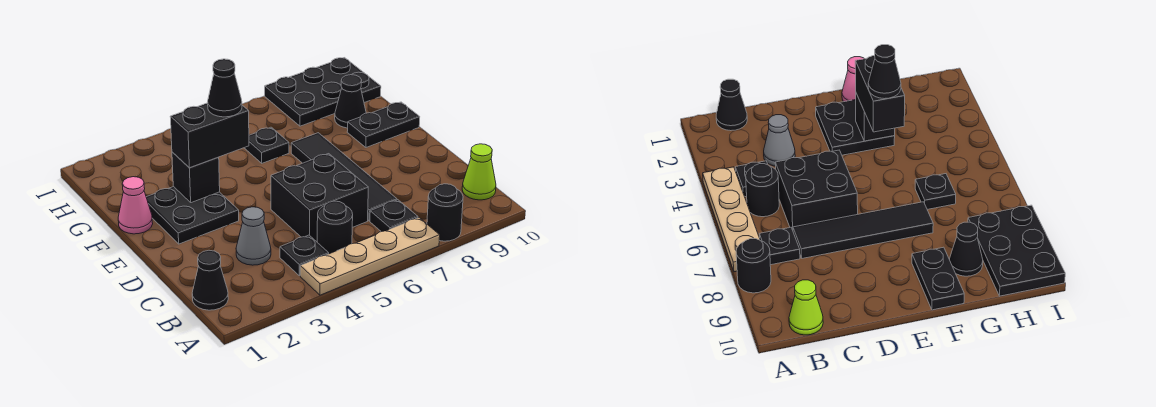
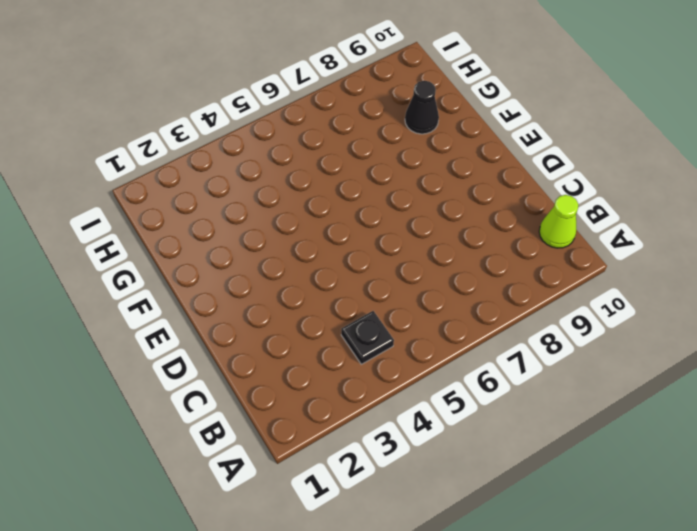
none -> tan plate A4:A7 level 1
none -> black round brick A8 level 1
none -> black cone B1 level 1

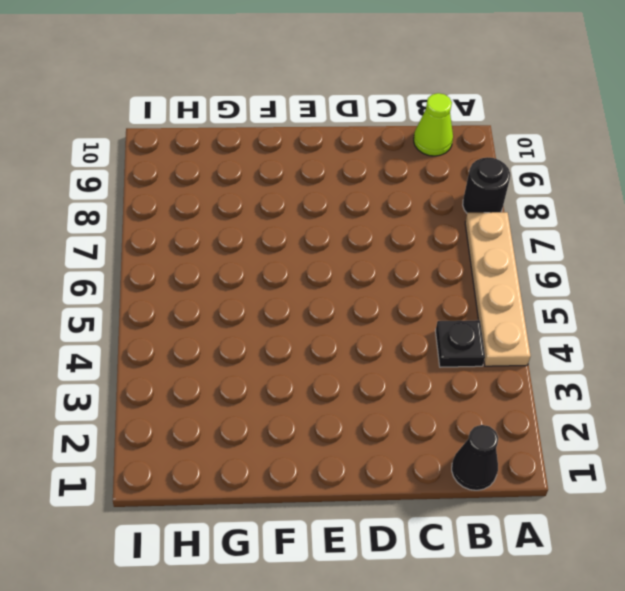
none -> black round brick B5 level 1
none -> black plate B7 level 1
none -> grey cone C3 level 1

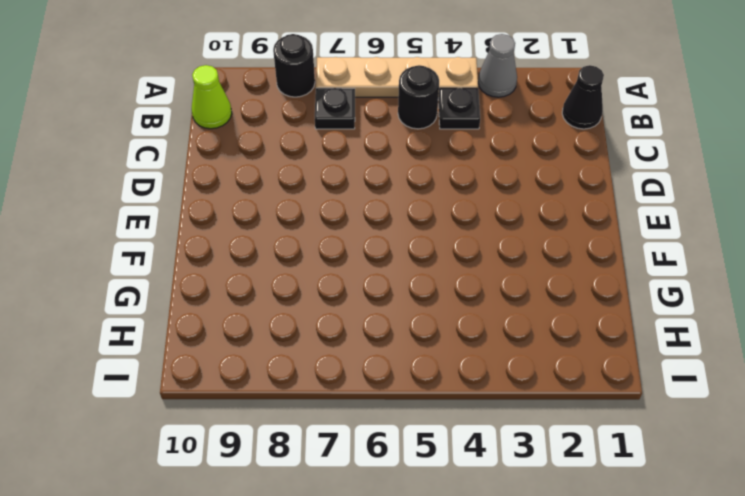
grey cone A3 level 1 -> grey cone C3 level 1
none -> black brick C5:D6 level 1
none -> black tile C7:F7 level 1
none -> black plate E2:F3 level 1

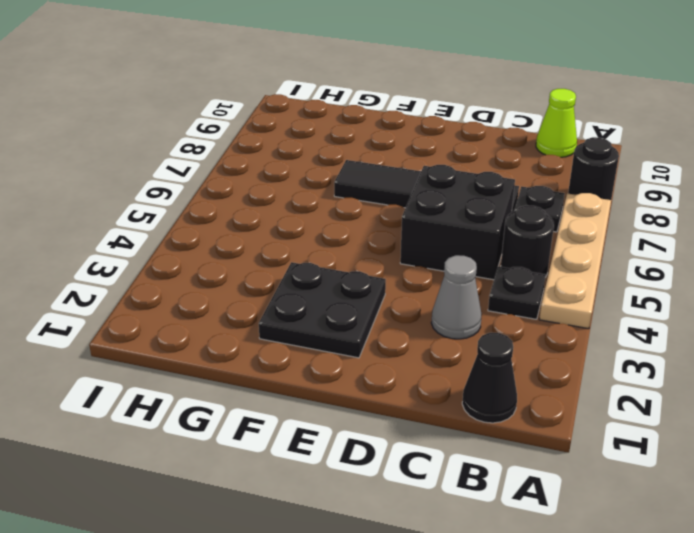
none -> pink cone F1 level 1
none -> black plate F9:F10 level 1
none -> black plate G6 level 1

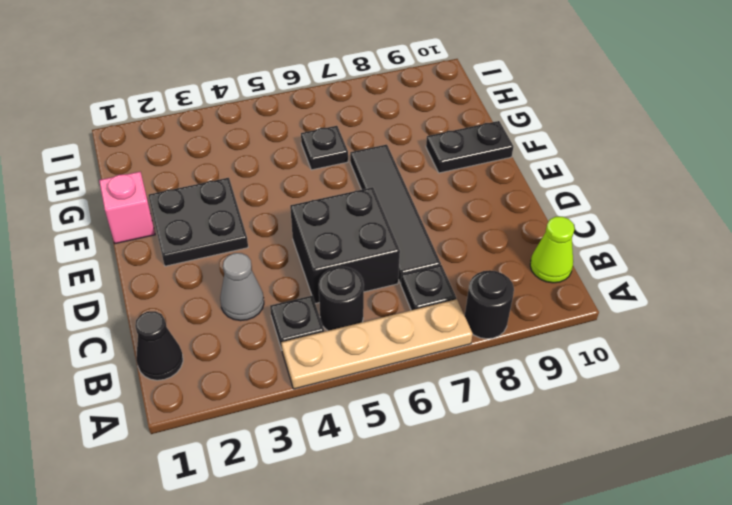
pink brick F1 level 1 -> pink cone F1 level 1
none -> black cone G9 level 1
none -> black plate H8:I10 level 1
none -> black brick F3 level 2

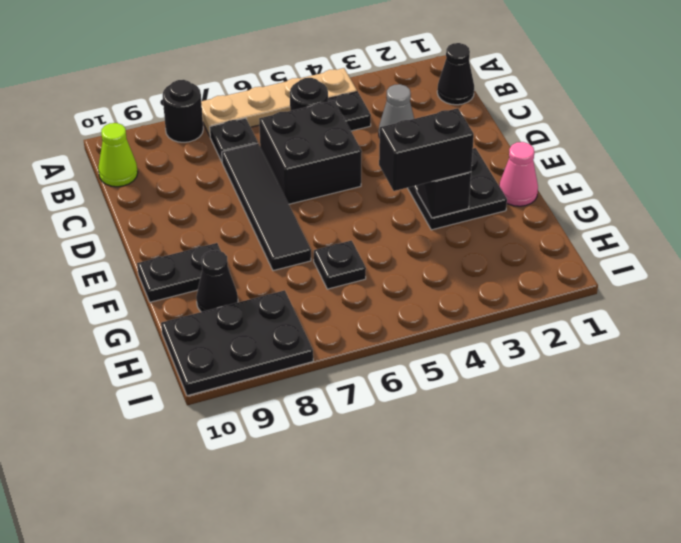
none -> black cone F4 level 4

